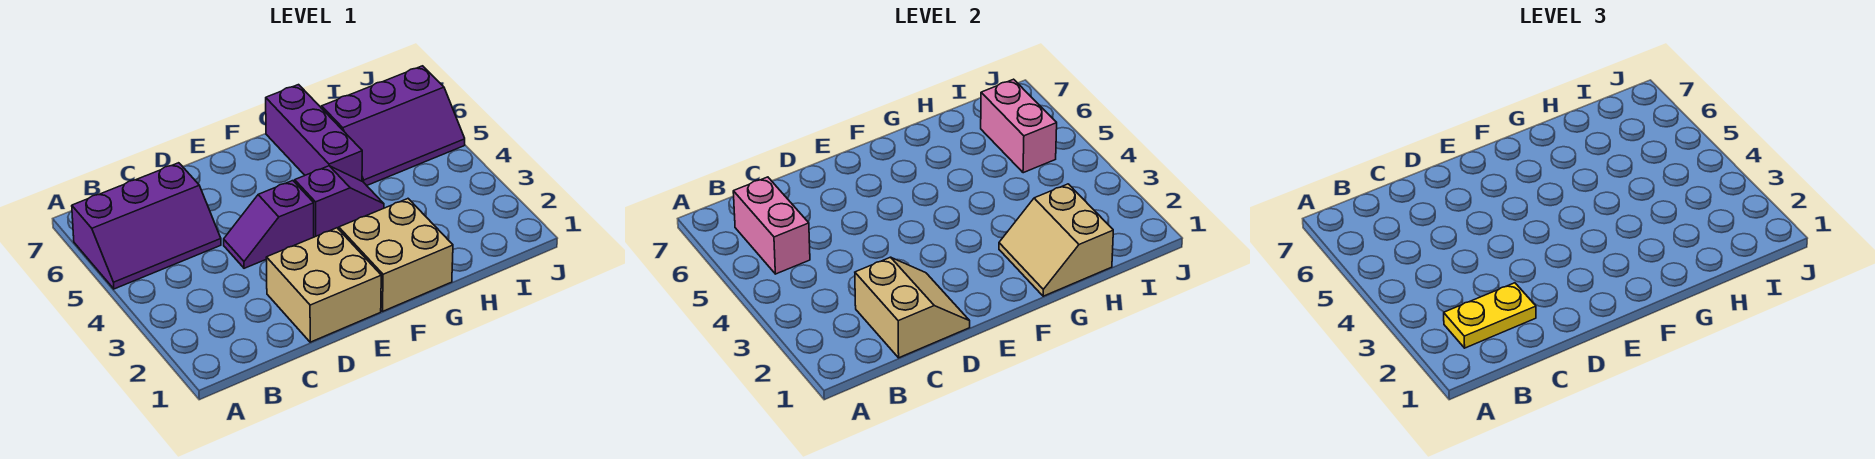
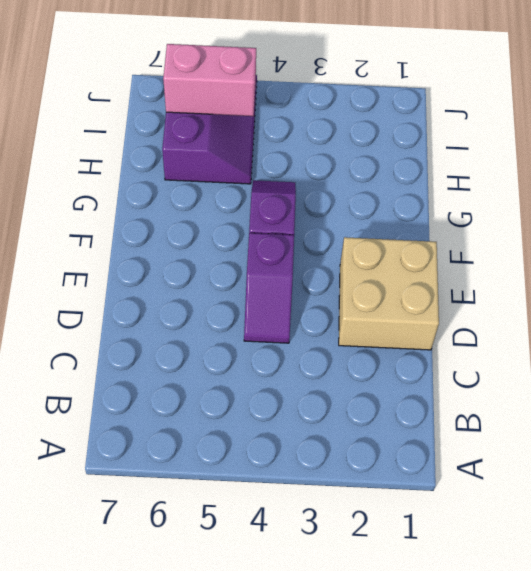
none -> purple slope A5:C6 level 1 top 6
none -> tan brick F1:G2 level 1
none -> purple brick G5:G7 level 1

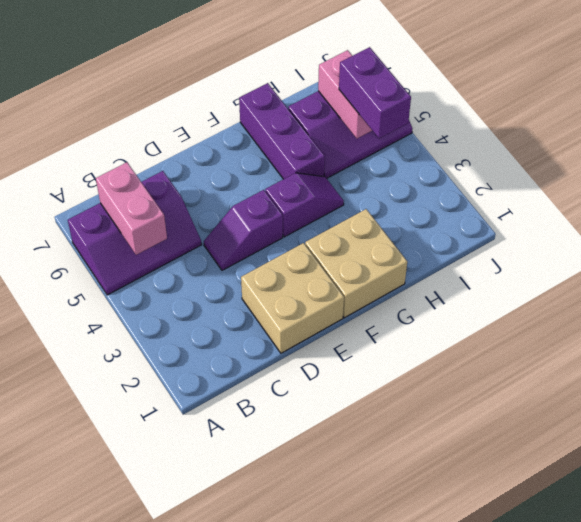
purple brick I4:I5 level 3 -> none
none -> tan slope C1:D2 level 2 top C
none -> tan slope G1:H2 level 2 top H
none -> yellow plate B2:C2 level 3

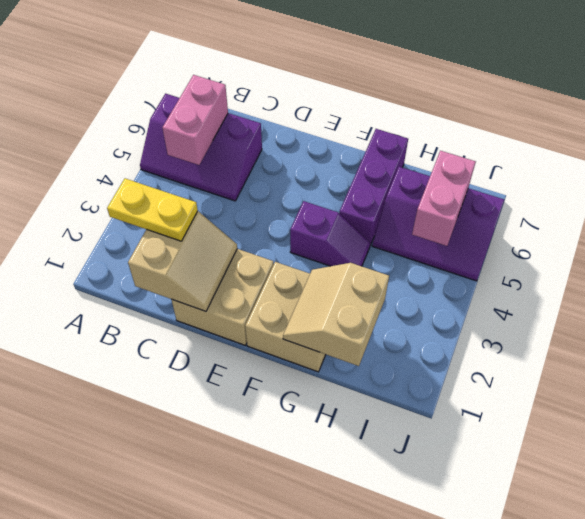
none -> purple slope D4:E4 level 1 top E

